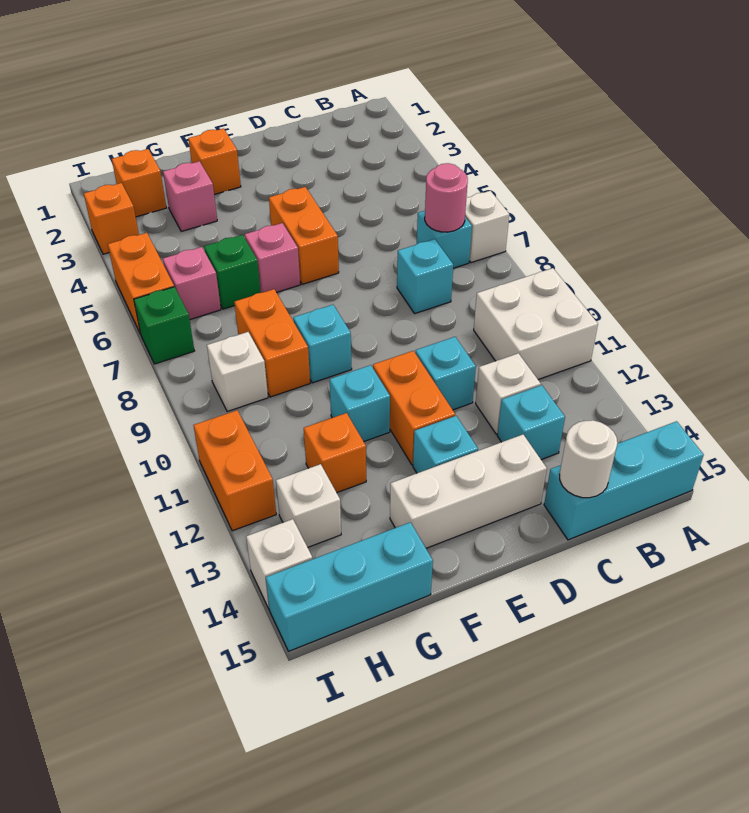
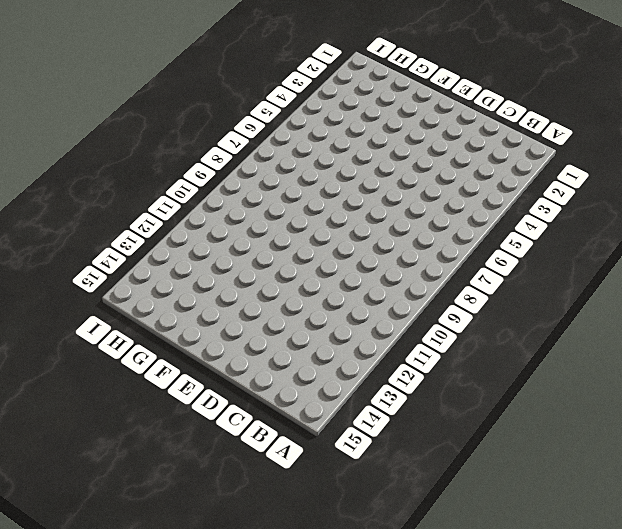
none -> white brick A7 level 1
none -> white brick A10:B11 level 1
none -> cyan brick A15:C15 level 1
none -> cyan brick B7 level 1

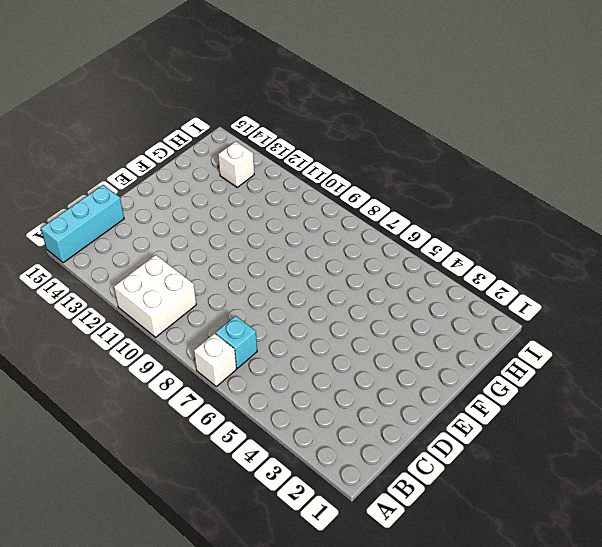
none -> cyan brick C8 level 1
none -> white brick C12 level 1
none -> cyan brick C13 level 1
none -> cyan brick D11 level 1

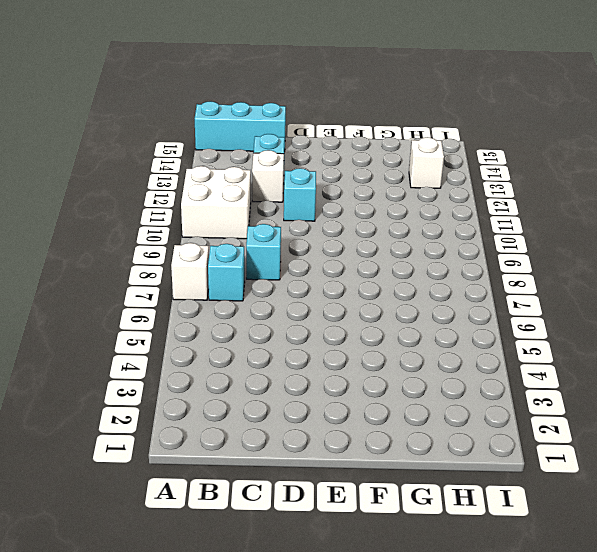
none -> white brick D14:F14 level 1
none -> orange brick E5:E6 level 1
none -> orange brick E11:E12 level 1
none -> cyan brick E13 level 1

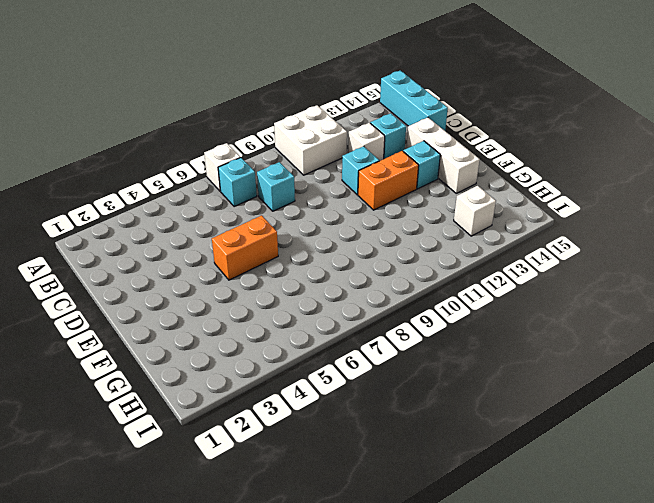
none -> orange brick F2 level 1
none -> pink brick F6 level 1
none -> cyan brick F9 level 1
none -> cyan brick F11 level 1

